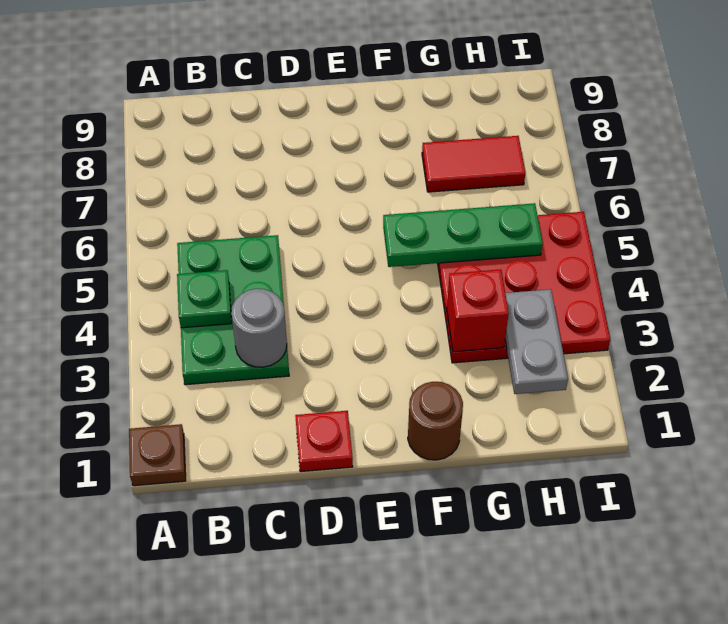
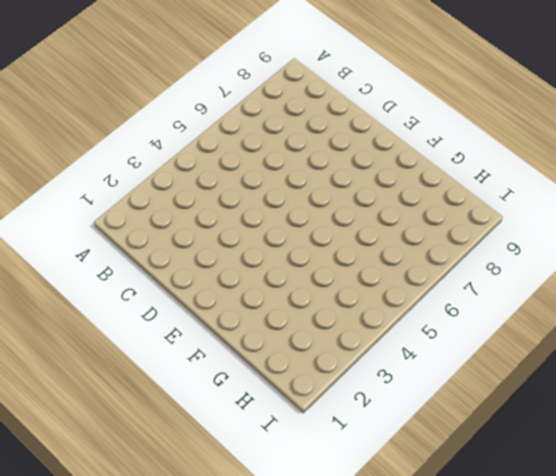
none -> brown plate A1 level 1
none -> green plate B3:C5 level 1

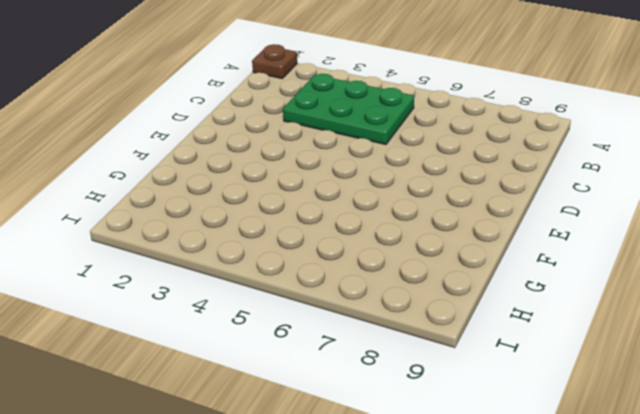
none -> red plate D1 level 1
none -> brown round brick F1 level 1

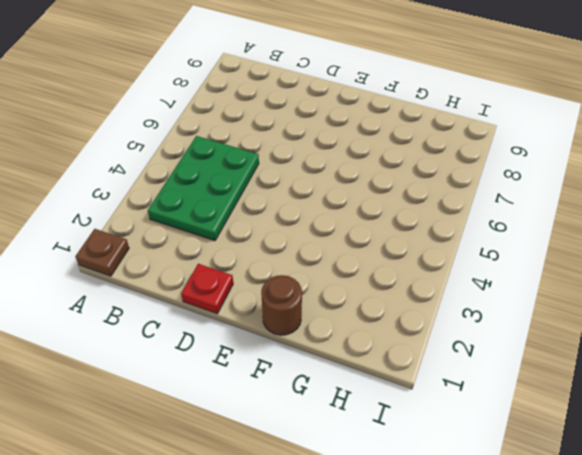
none -> red plate G3:I5 level 1
none -> red tile G7:H7 level 1

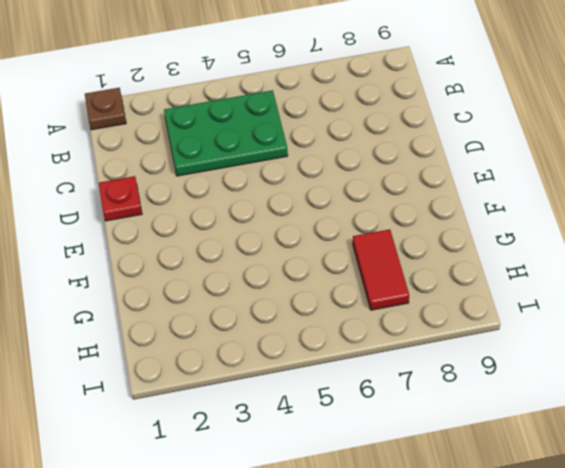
none -> brown round brick F1 level 1
none -> red plate G3:I5 level 1

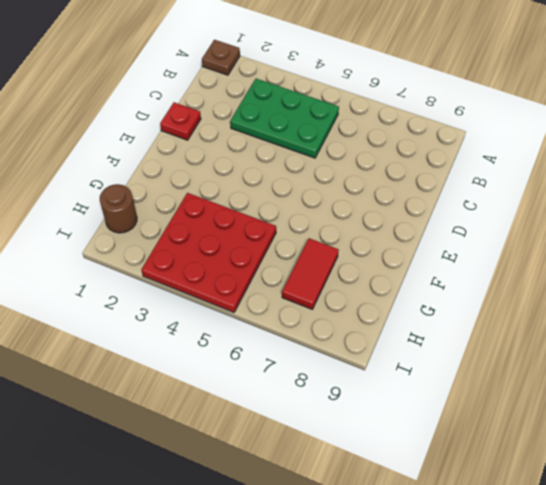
brown round brick H1 level 1 -> brown round brick F1 level 1
none -> green plate B4 level 2
none -> grey round brick C3 level 2

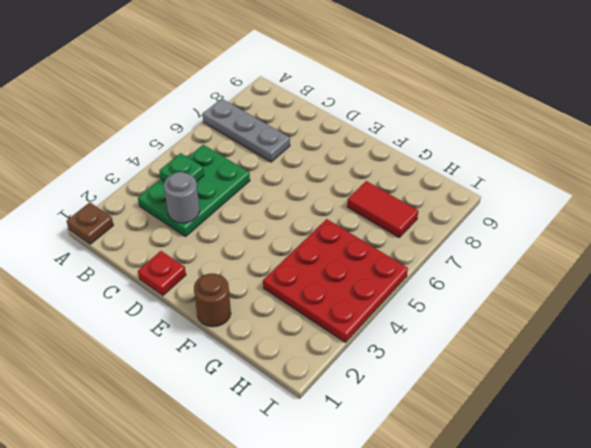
grey plate A7:C7 level 1 -> none
none -> green plate F5:H5 level 2
none -> red brick G3 level 2

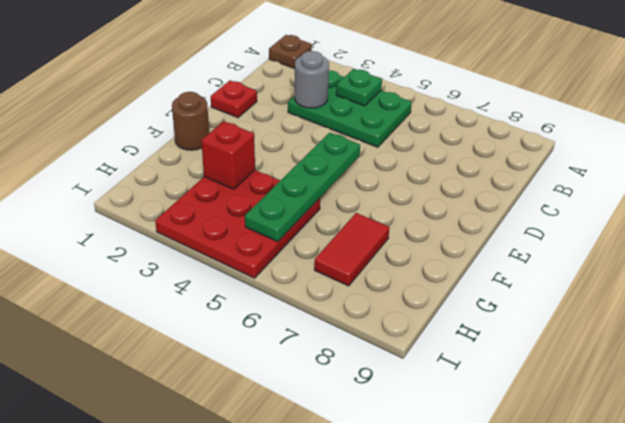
green plate E5:H5 level 2 -> green plate F5:H5 level 2
none -> grey plate H2:H3 level 2

